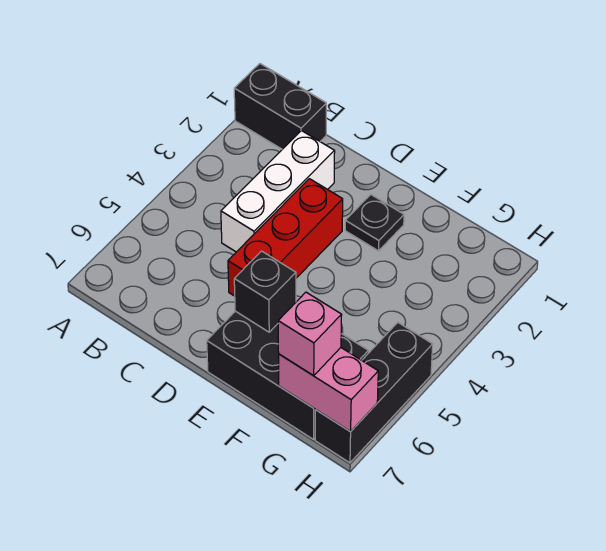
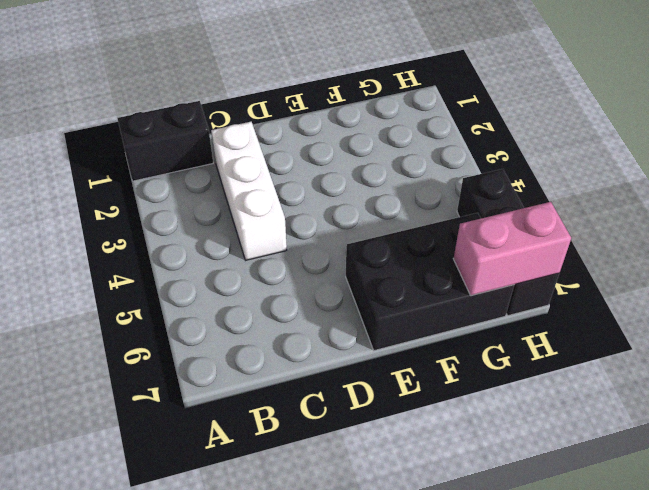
none -> red brick D3:D5 level 1
none -> black plate E2 level 1

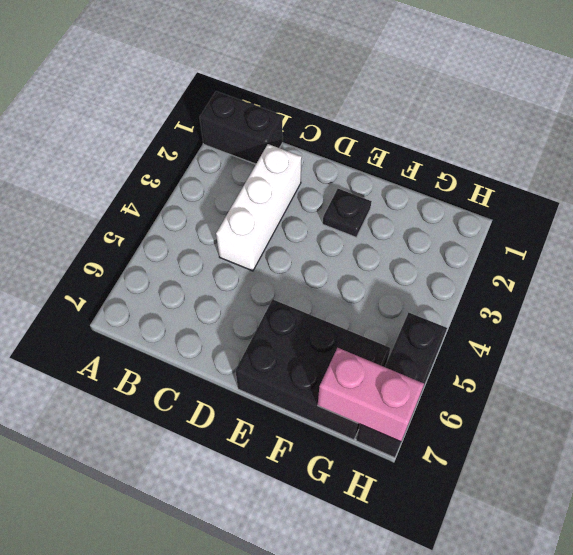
none -> red brick D3:D5 level 1
none -> black brick E6 level 2

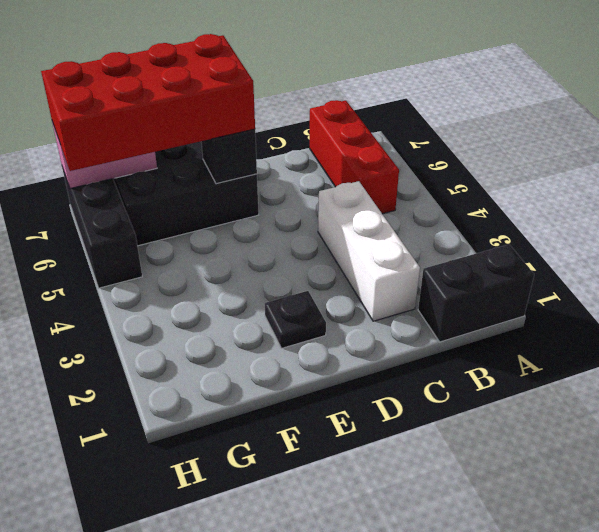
red brick B5:B7 level 1 -> red brick D3:D5 level 1
red brick E6:H7 level 3 -> pink brick G7 level 3

